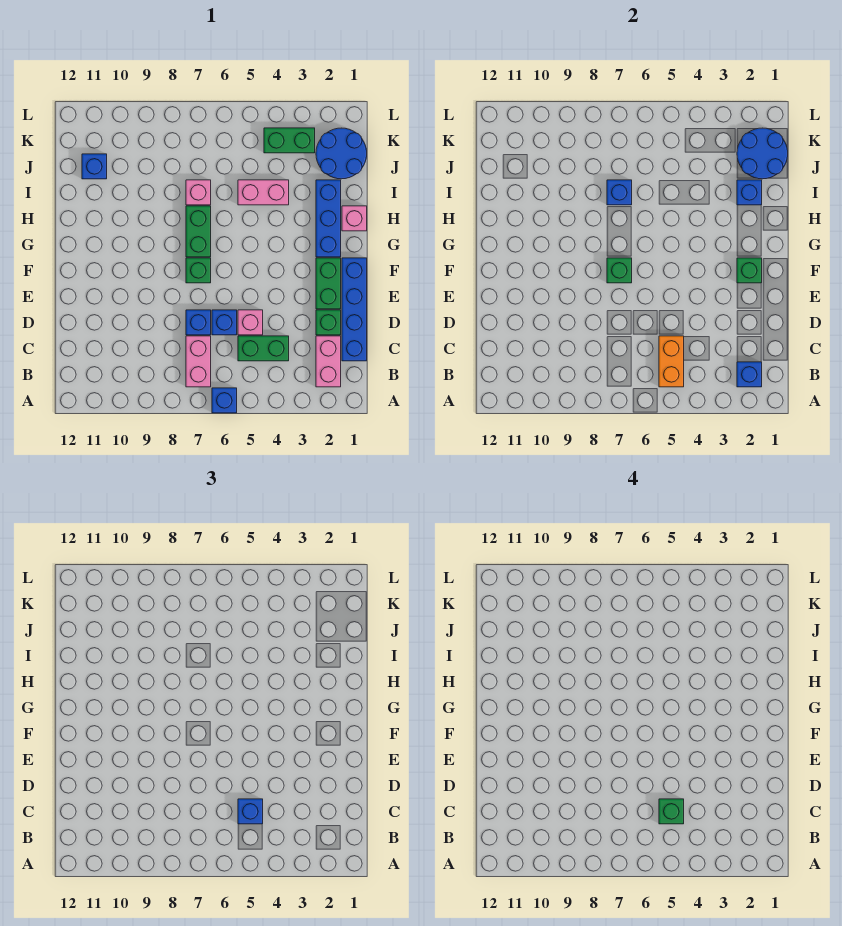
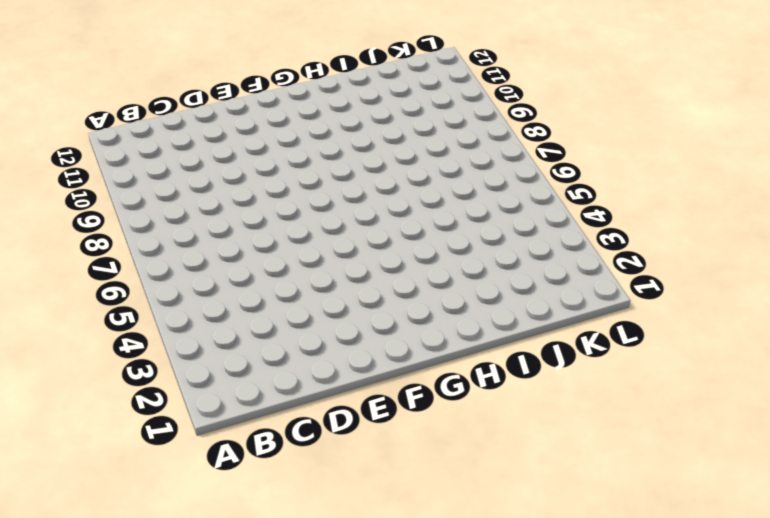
none -> blue brick A6 level 1
none -> pink brick B2:C2 level 1
none -> pink brick B7:C7 level 1

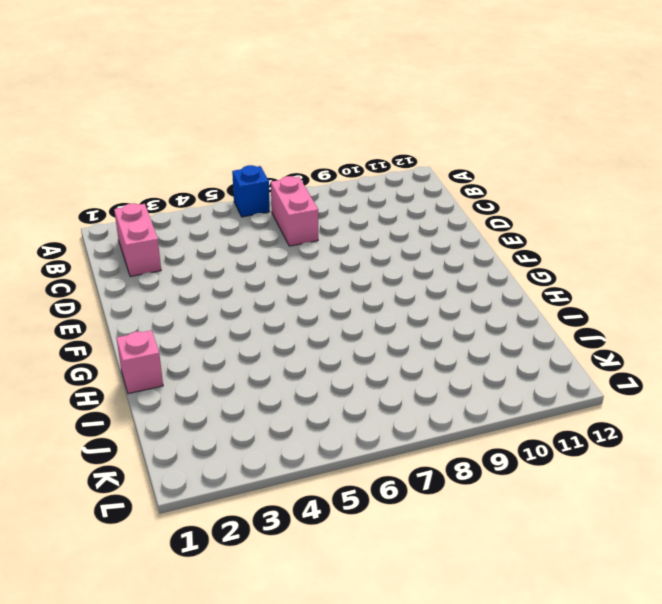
none -> blue brick C1:F1 level 1
none -> green brick C4:C5 level 1
none -> green brick D2 level 1

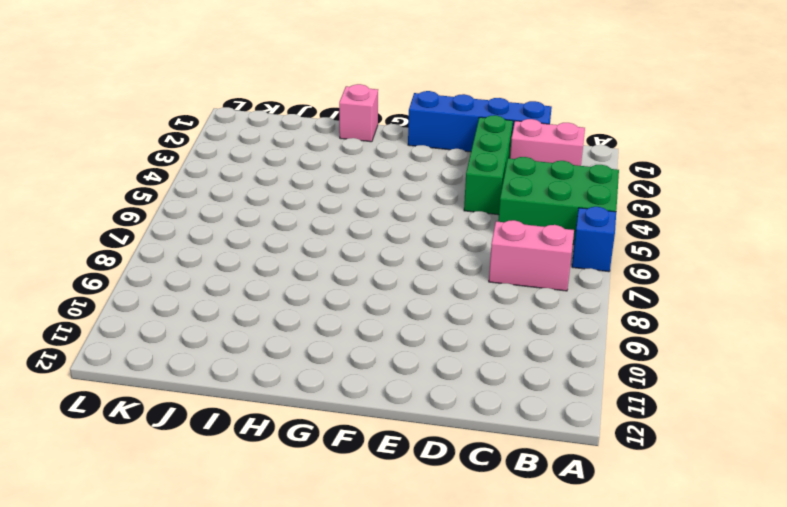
green brick A4:C5 level 1 -> green brick C4:C5 level 1
green brick D2:D4 level 1 -> green brick D2 level 1
none -> pink brick D5 level 1
none -> blue brick D6 level 1
none -> blue brick D7 level 1

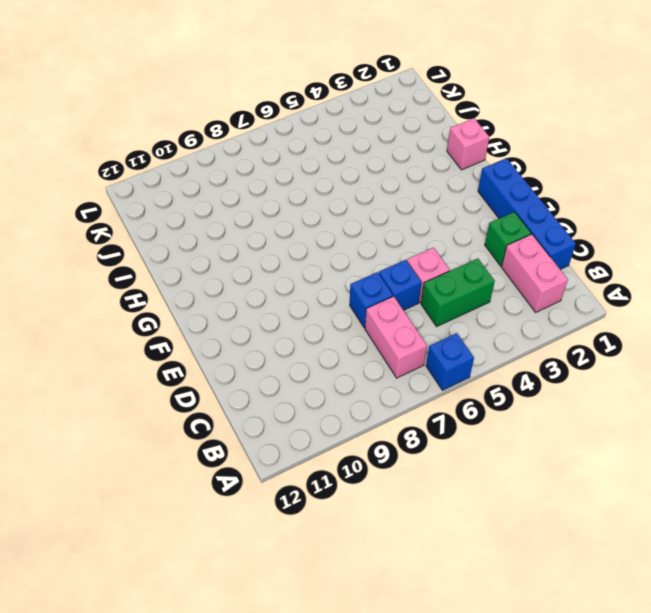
none -> green brick E2:F2 level 1
none -> green brick F7 level 1
none -> blue brick G2:I2 level 1

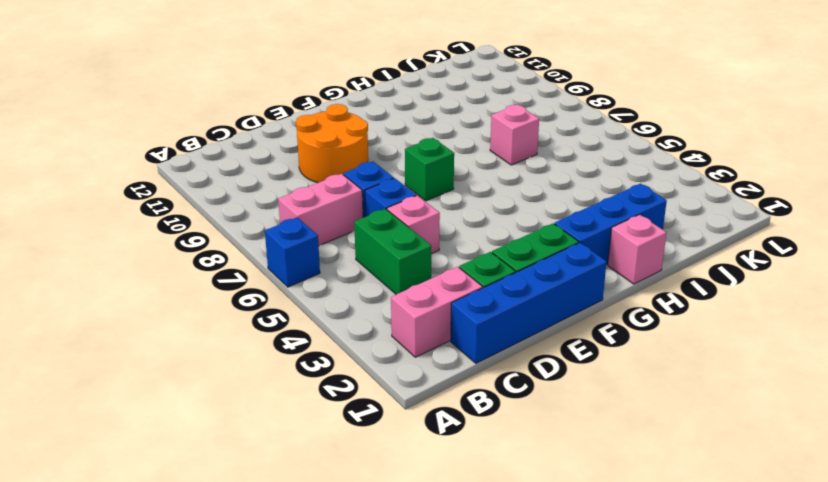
orange round brick D9:E10 level 1 -> none
none -> green brick G7:H7 level 1
none -> pink brick I4:I5 level 1
none -> blue round brick J1:K2 level 1

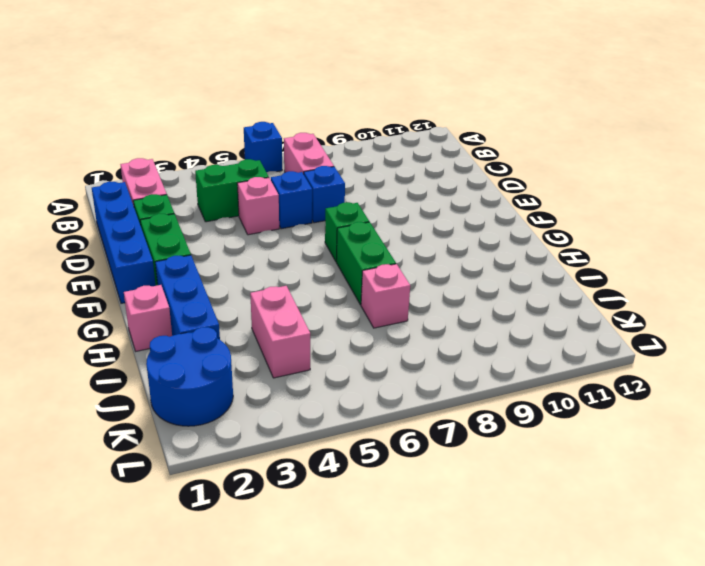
pink brick I4:J4 level 1 -> pink brick I4:I5 level 1
none -> blue brick J11 level 1
none -> green brick K3:K4 level 1
none -> blue brick B2 level 2

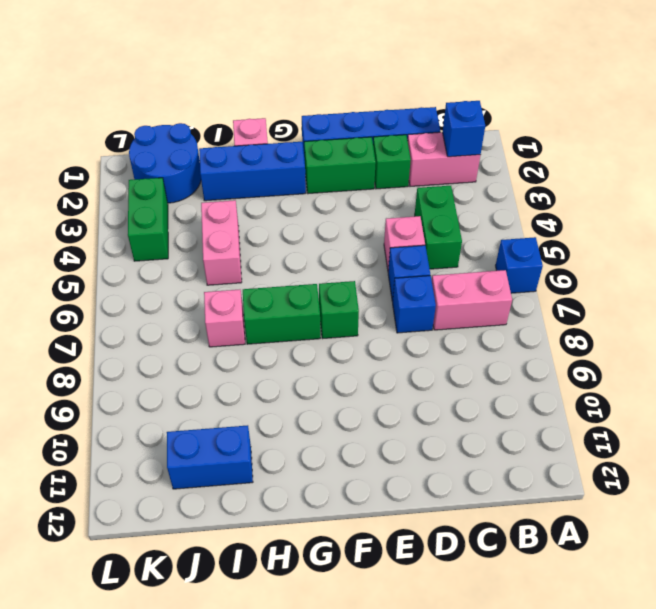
blue brick I11:J11 level 1 -> blue brick J11 level 1
none -> orange brick B5:C5 level 2
none -> green brick F2 level 2
none -> green brick F7 level 2

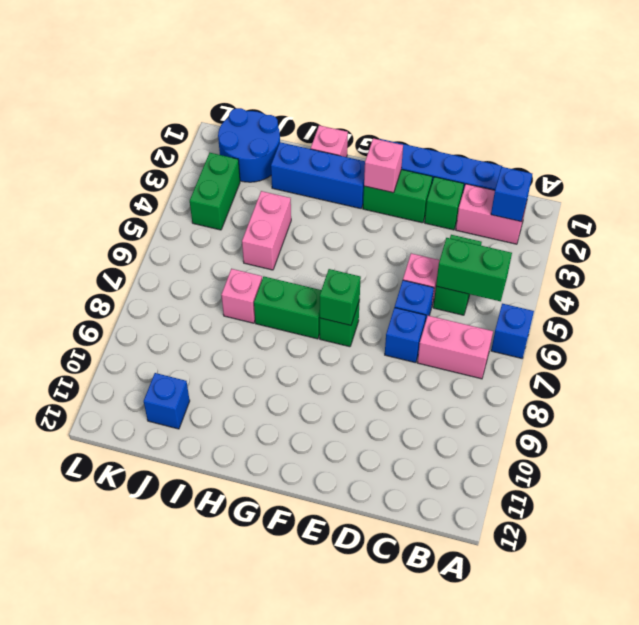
green brick B5:C5 level 2 -> orange brick B5:C5 level 2
pink brick F2 level 2 -> green brick F2 level 2
none -> blue brick I2 level 2
none -> blue brick I7 level 2
none -> blue round brick J1:K2 level 2

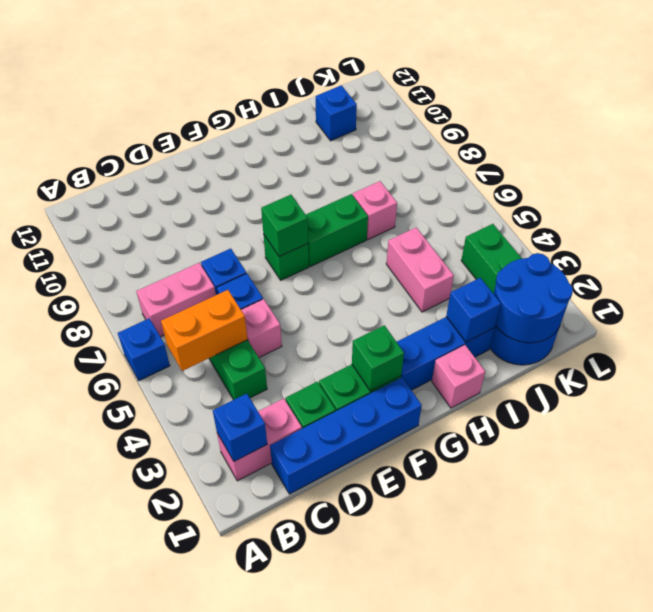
none -> blue brick I7 level 2
none -> blue brick C5 level 3
none -> green brick C5 level 4

